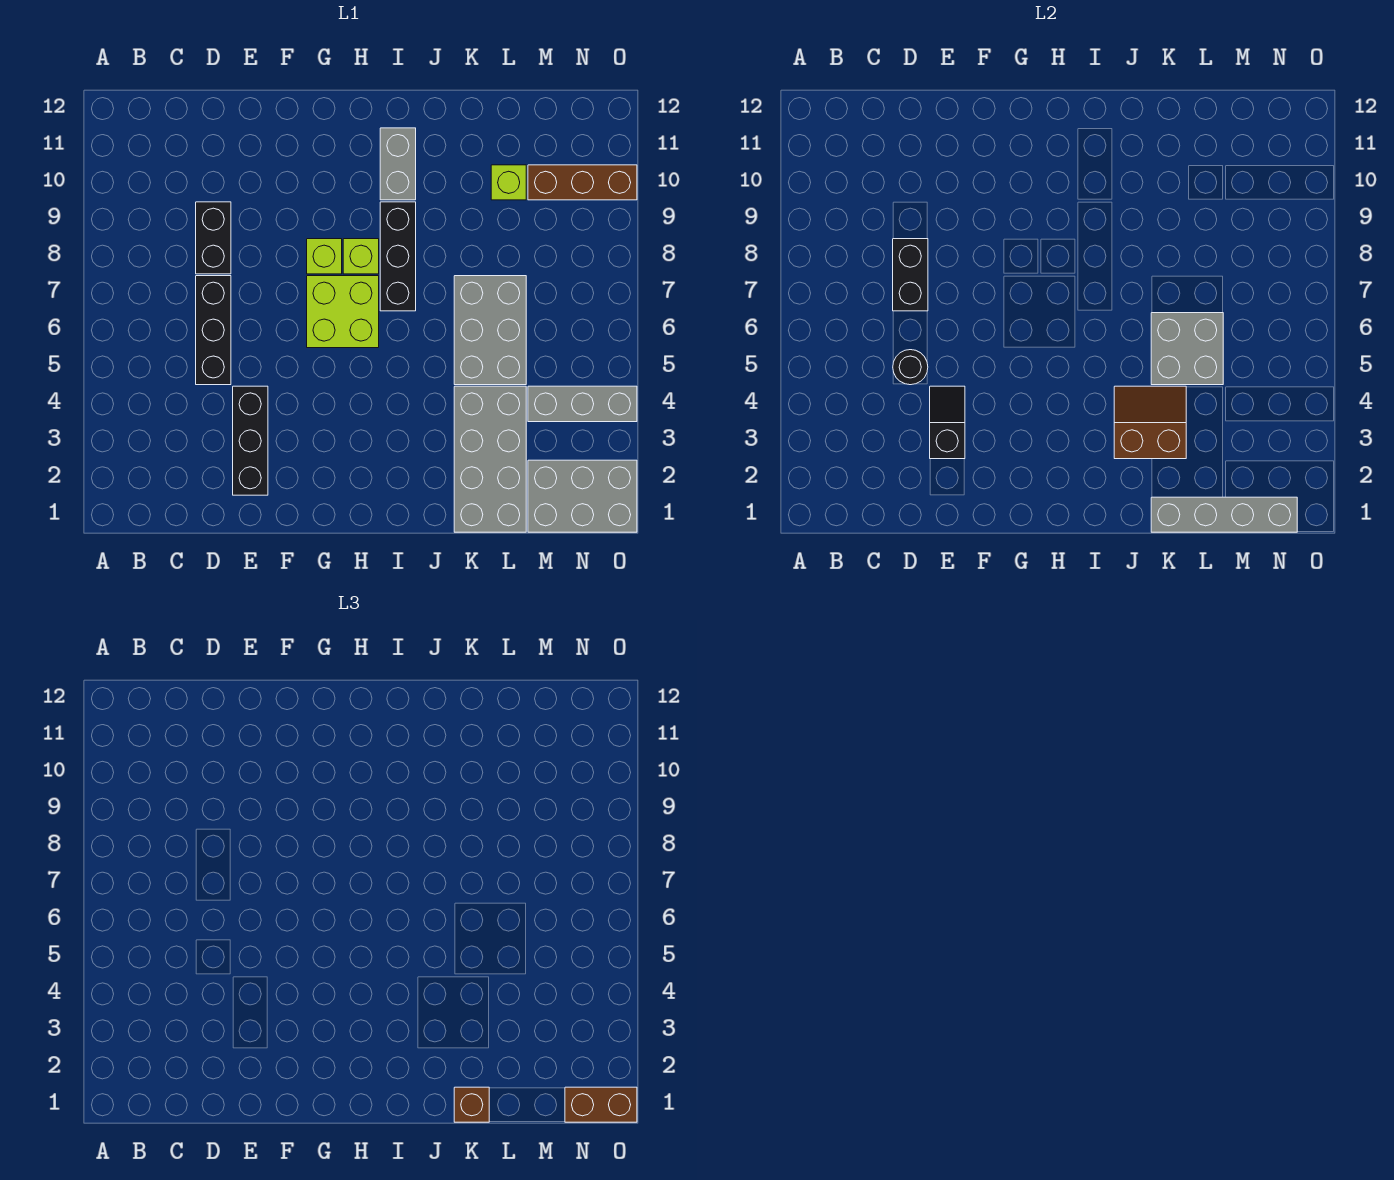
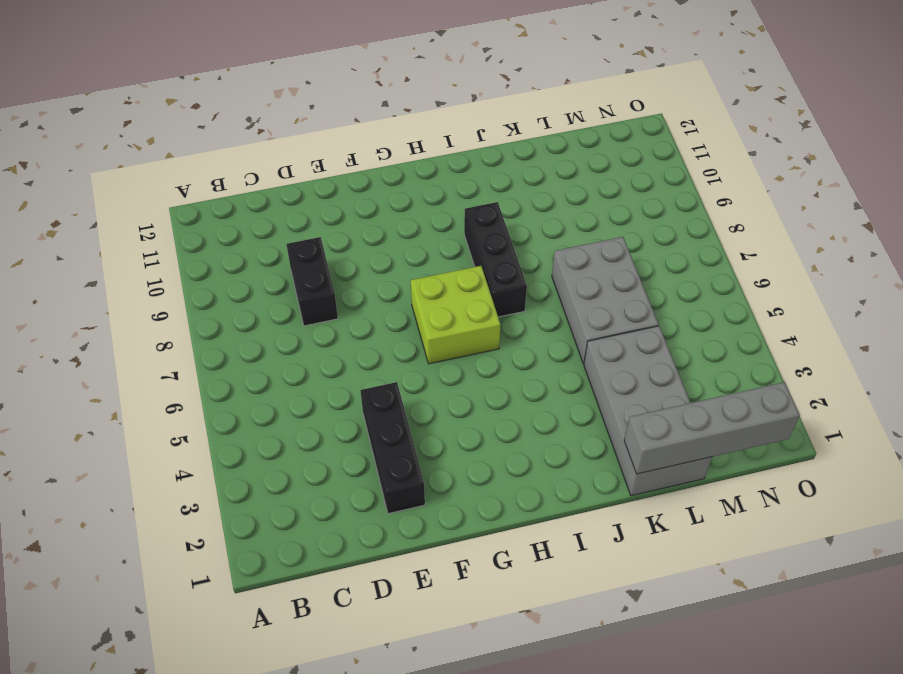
none -> black brick D5:D7 level 1
none -> lime brick G8 level 1
none -> lime brick H8 level 1

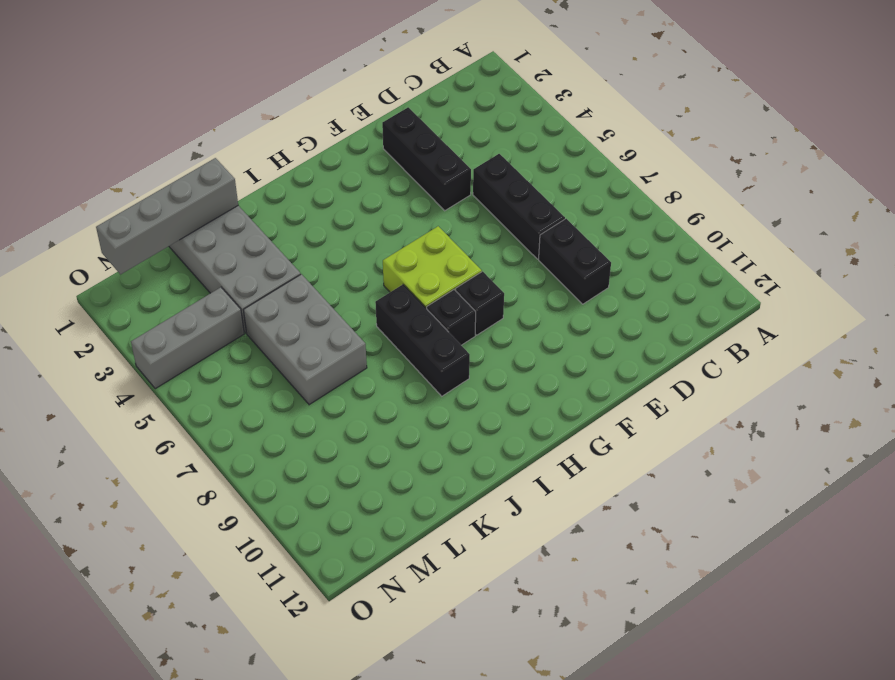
black brick G8 level 1 -> lime brick G8 level 1
black brick H8 level 1 -> lime brick H8 level 1
none -> grey brick I10:I11 level 1
none -> lime brick L10 level 1
none -> grey brick M1:O2 level 1

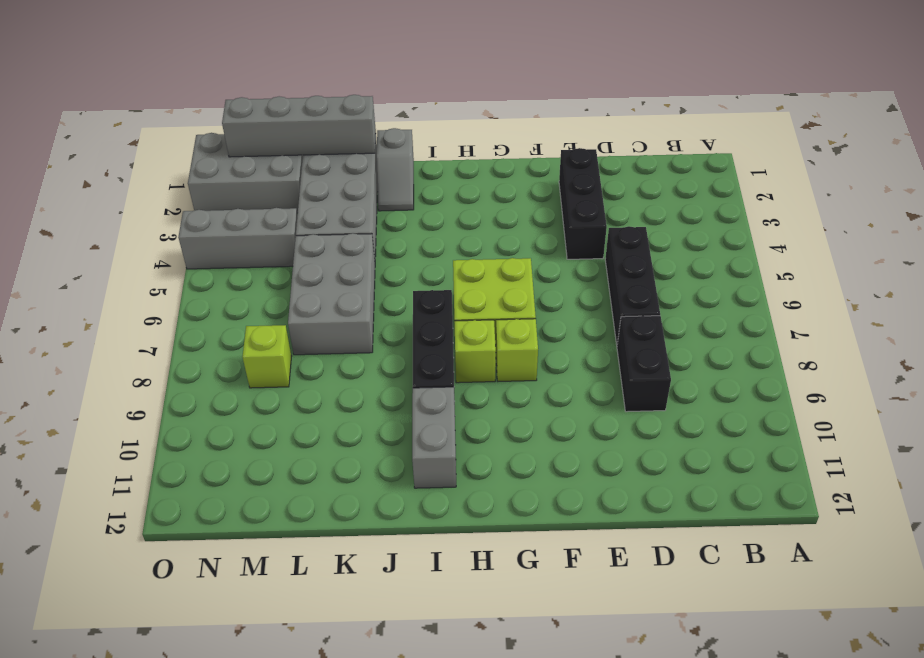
grey slope J1:J2 level 1 top 1 -> none
lime brick M8 level 1 -> lime brick L10 level 1
none -> brown brick M10:O10 level 1
none -> black round brick D5 level 2
none -> black brick D7:D8 level 2

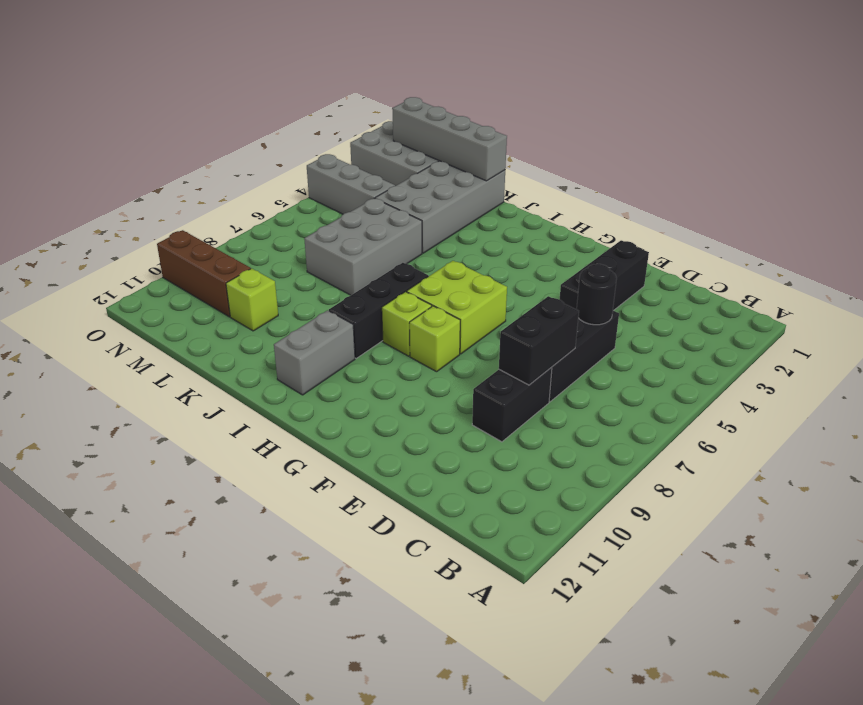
none -> black slope E3:E4 level 2 top 3
none -> brown slope J3:K4 level 2 top 3
none -> grey brick K5:L6 level 2

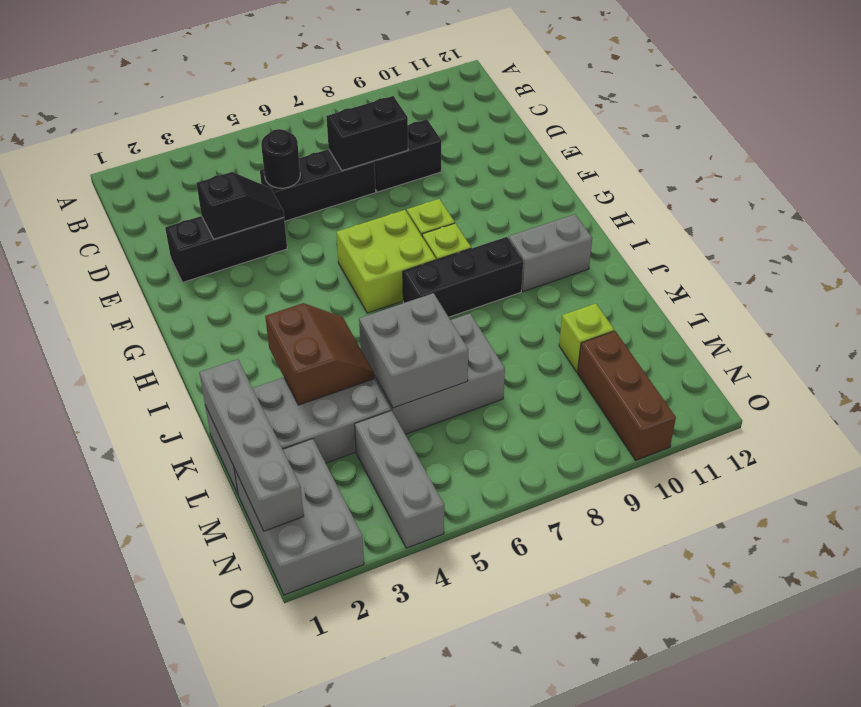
none -> brown brick K1 level 3
none -> brown brick N1:O1 level 3

